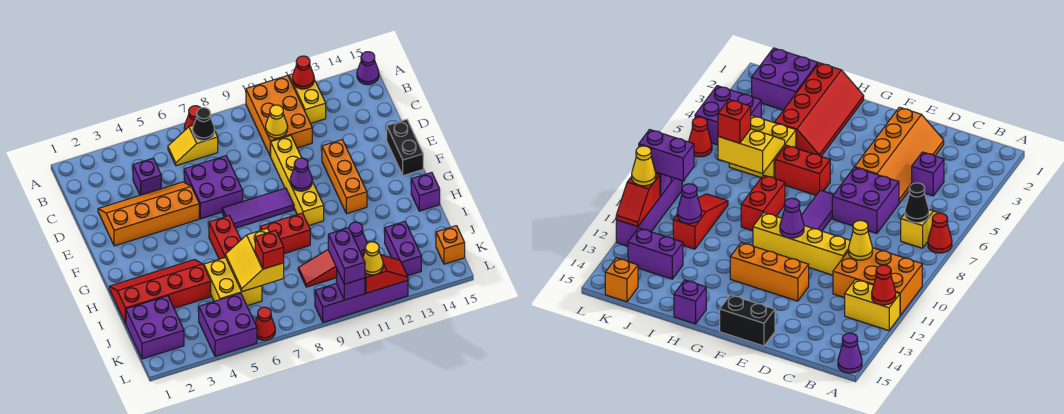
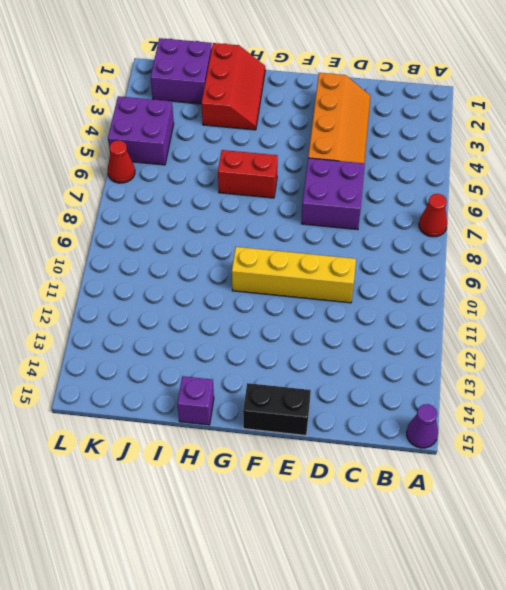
red slope H1:I3 level 1 top I -> red slope H1:I4 level 1 top I
none -> orange brick A10:C11 level 1
none -> yellow brick A12:B12 level 1
none -> yellow slope B6:B7 level 1 top 7
none -> purple brick C4 level 1

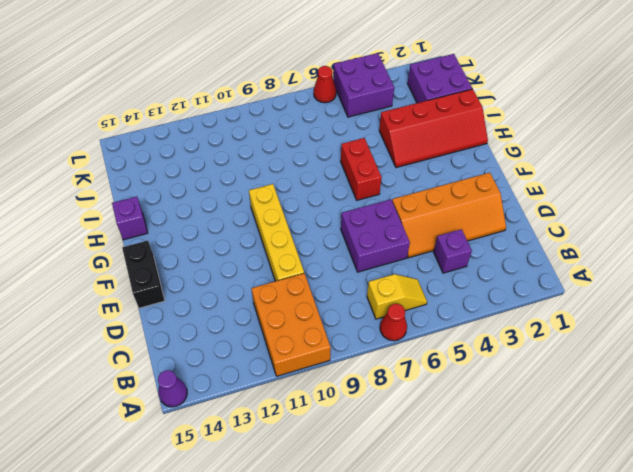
none -> yellow brick A12:B12 level 1
none -> orange brick E12:G12 level 1
none -> purple tile F7:F9 level 1
none -> red brick H8:H9 level 1

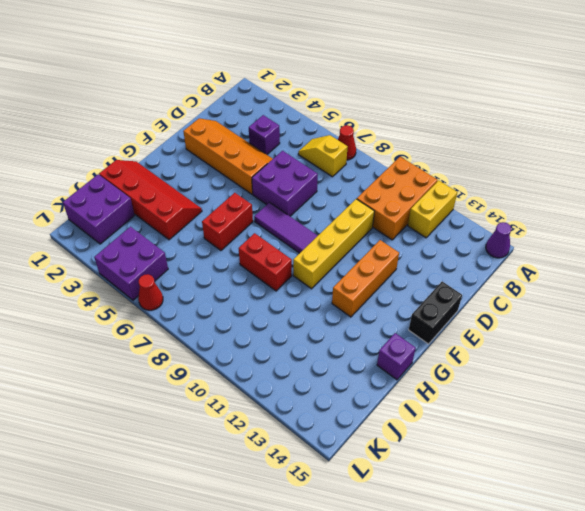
none -> yellow brick I5:J6 level 1
none -> red slope J9:J11 level 1 top 11
none -> purple brick J13:K13 level 1
none -> orange brick K15 level 1

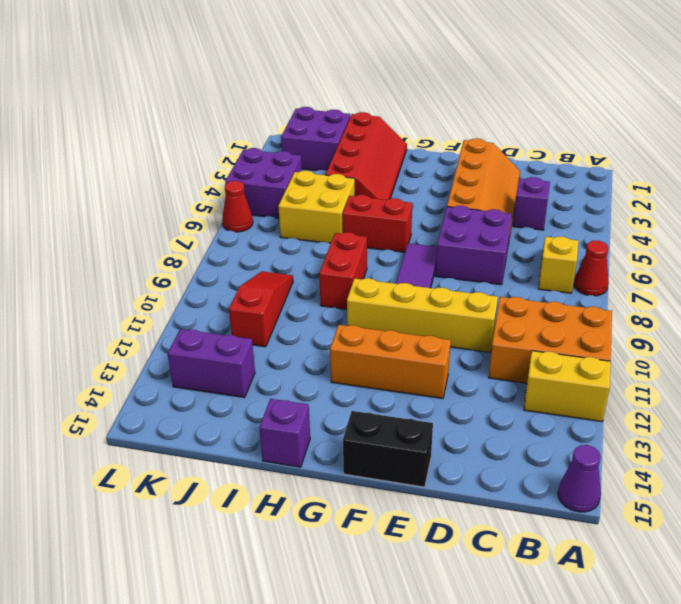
none -> orange brick K15 level 1
none -> purple brick L9:L12 level 1
none -> red cone A12 level 2
none -> black cone B7 level 2

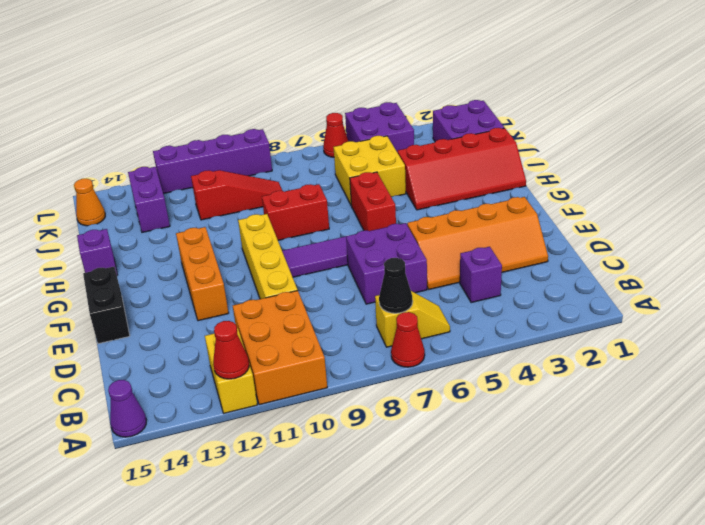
orange cone K15 level 1 -> orange brick K15 level 1
none -> yellow cone C10 level 2
none -> purple cone F10 level 2
none -> yellow slope I6:J7 level 2 top 7
none -> purple cone J11 level 2

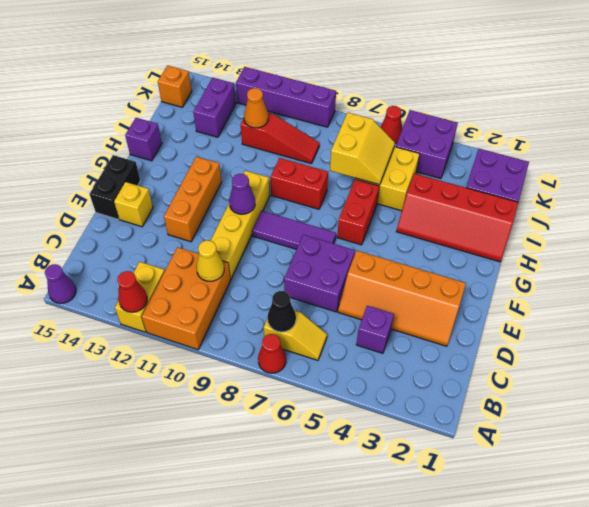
yellow brick E14 level 1 -> none
orange cone J11 level 2 -> purple cone J11 level 2
none -> purple brick L10 level 2
none -> red slope L11:L12 level 2 top 11
none -> red brick J7 level 3
none -> purple brick K10:L10 level 3

